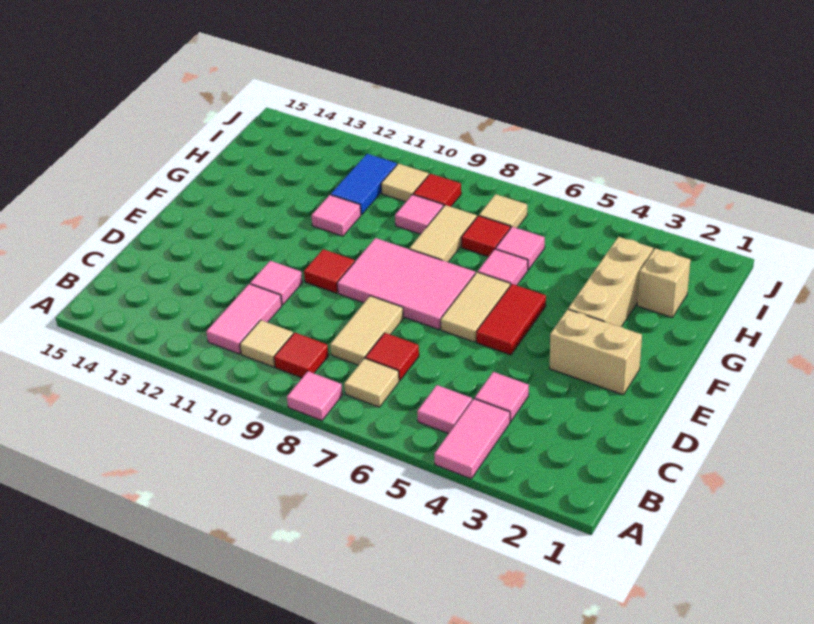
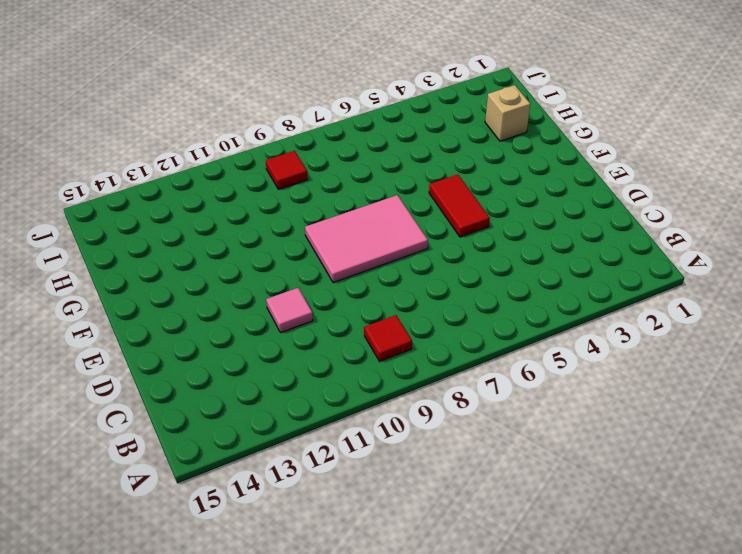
none -> pink tile A4:B4 level 1
none -> pink tile A8 level 1
none -> pink tile B5 level 1

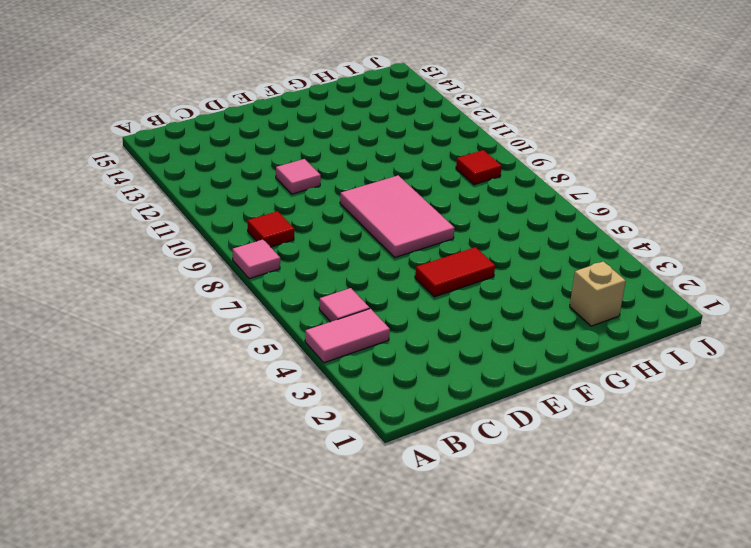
none -> tan tile B7 level 1
none -> tan tile B10 level 1
none -> pink tile B11:C11 level 1

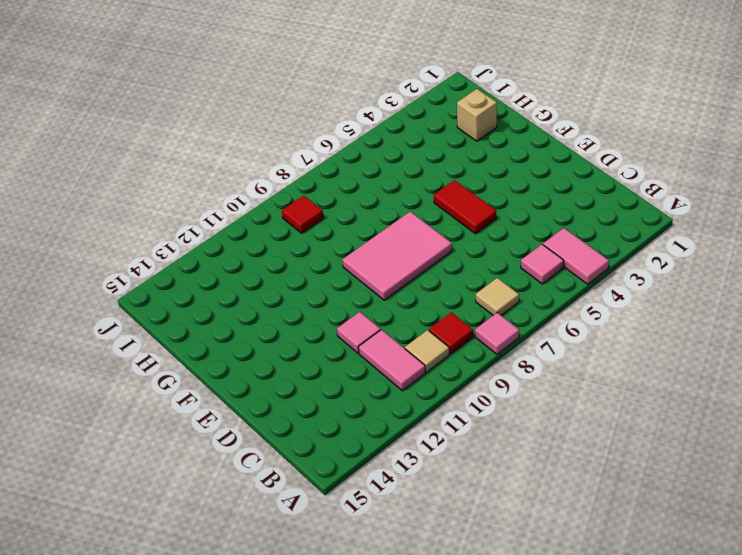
none -> pink tile C4 level 1
none -> red tile C7 level 1
none -> tan tile C8:D8 level 1

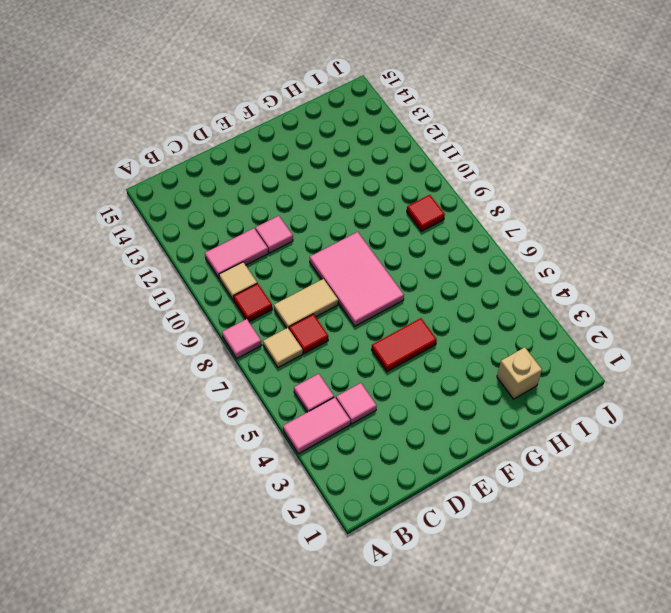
none -> tan brick E2:E3 level 1
none -> tan tile E6:F6 level 1
none -> red tile E10 level 1

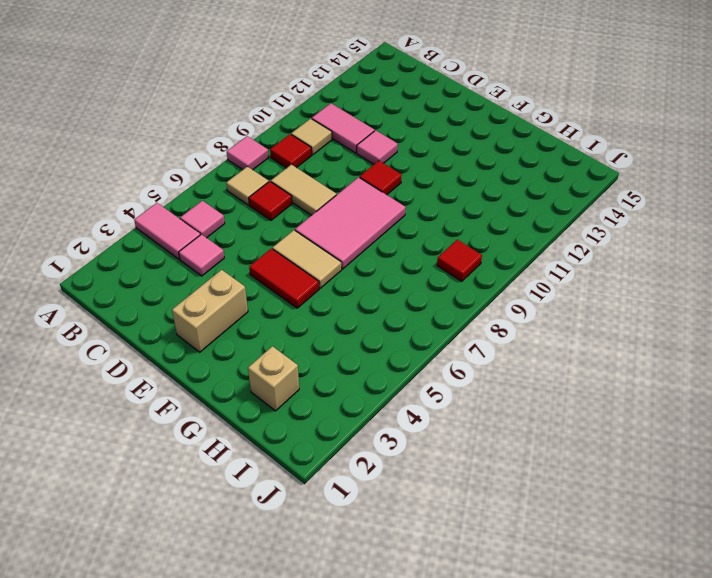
none -> tan brick F3:H3 level 1
none -> pink tile G6 level 1
none -> tan tile G8:H8 level 1

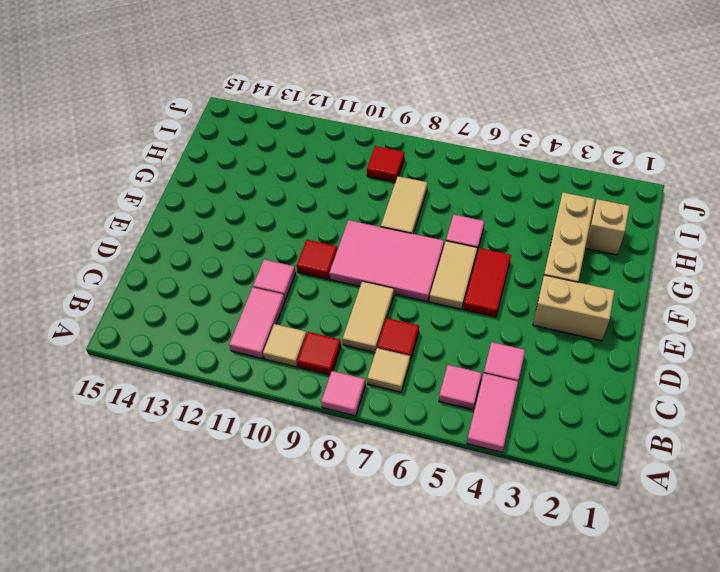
none -> pink tile G11 level 1
none -> pink tile H6 level 1
none -> red tile H7 level 1

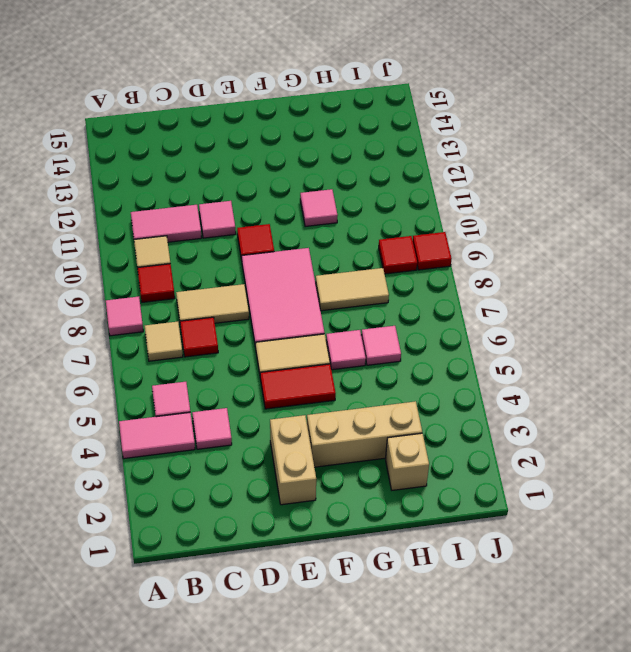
red tile J9 level 1 -> red tile H7 level 1
none -> pink tile H9 level 1
none -> blue tile H11:I11 level 1
none -> tan tile I7 level 1

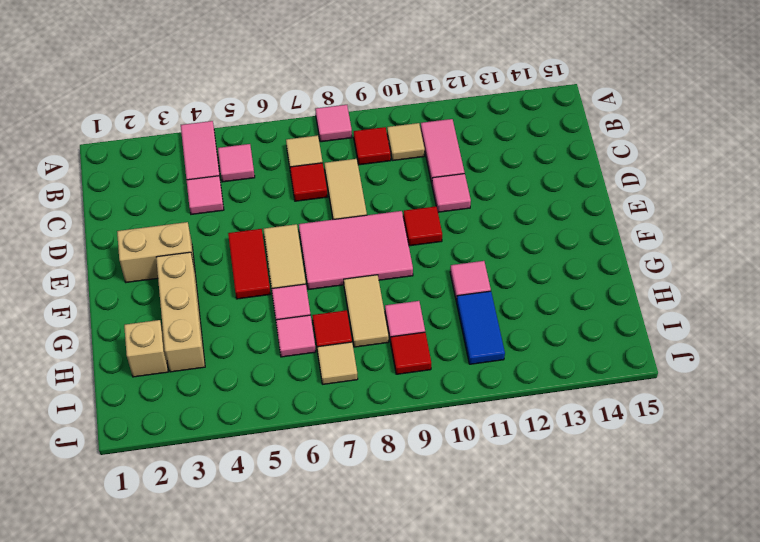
none -> tan tile I10 level 1

